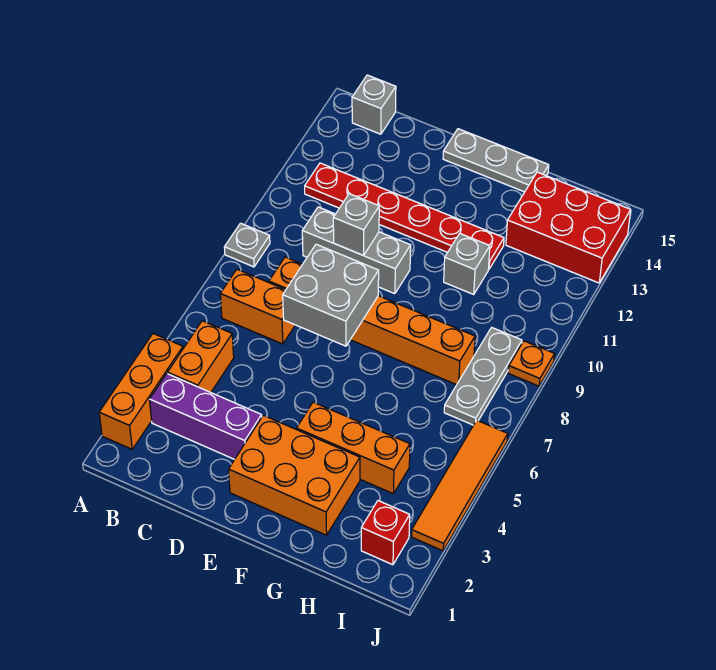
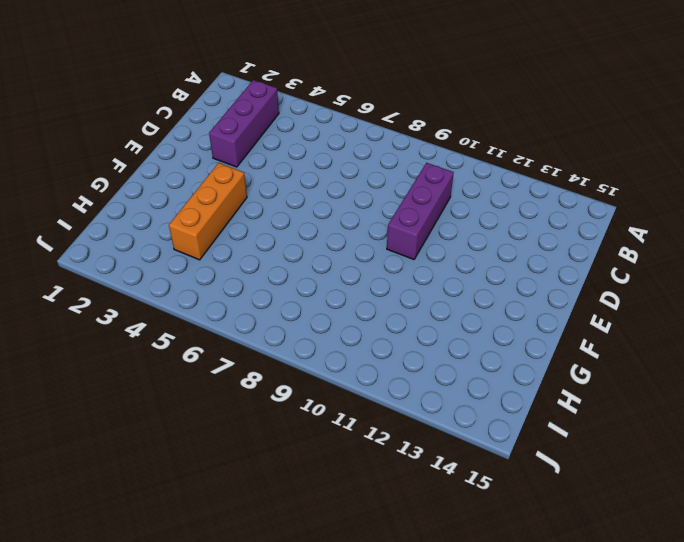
purple brick C10:E10 level 1 -> grey brick C10:E10 level 1
none -> orange brick A2:A4 level 1
none -> grey plate A9 level 1
none -> orange brick B4:B5 level 1

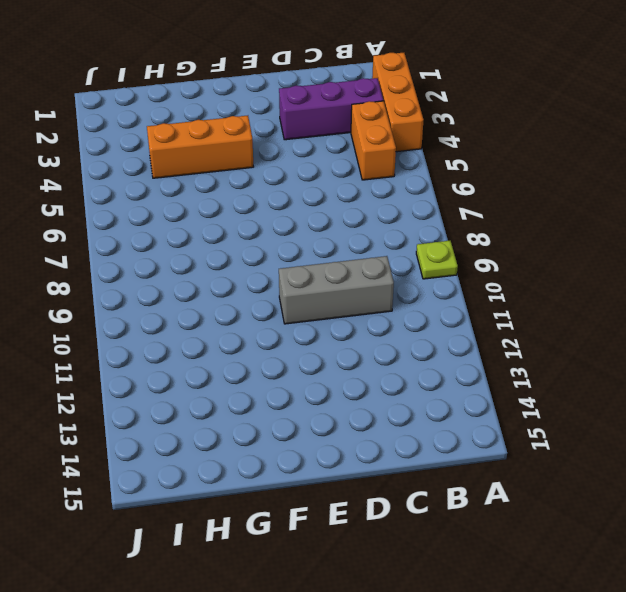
lime plate A9 level 1 -> grey plate A9 level 1
none -> orange brick B7:C7 level 1
none -> red plate B12:G12 level 1
none -> grey brick B15 level 1

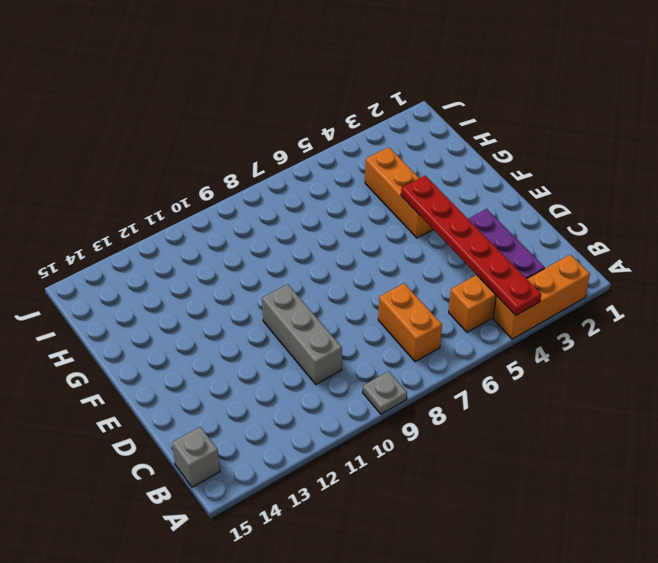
red plate A4:F4 level 2 -> red plate B12:G12 level 1
none -> orange brick C8:H8 level 1
none -> orange brick E2:G3 level 1
none -> grey plate E15:G15 level 1

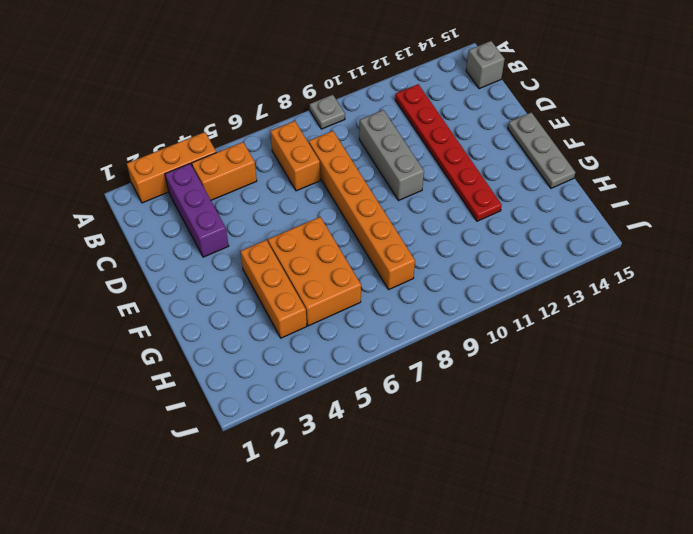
orange brick F5:H6 level 1 -> orange brick E2:G3 level 1
none -> grey brick G11 level 1
none -> red brick H13:J14 level 1
none -> red brick I2 level 1

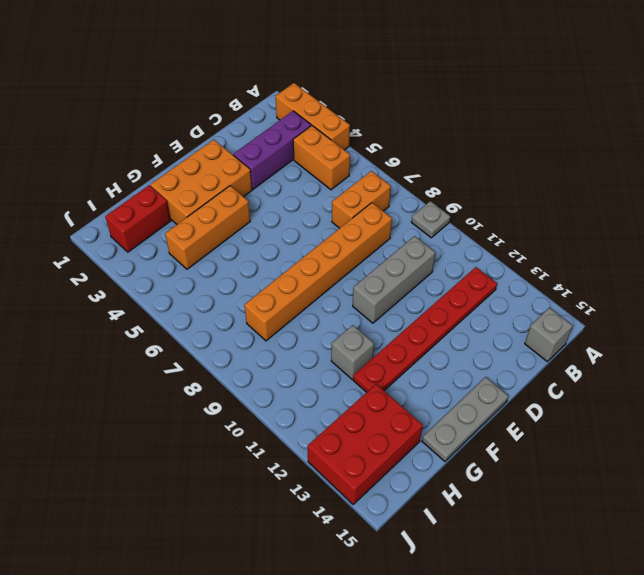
red brick H2:I2 level 1 -> red brick I2 level 1
none -> grey plate I7:I9 level 1
none -> orange tile J3:J6 level 1
none -> orange plate J9 level 1

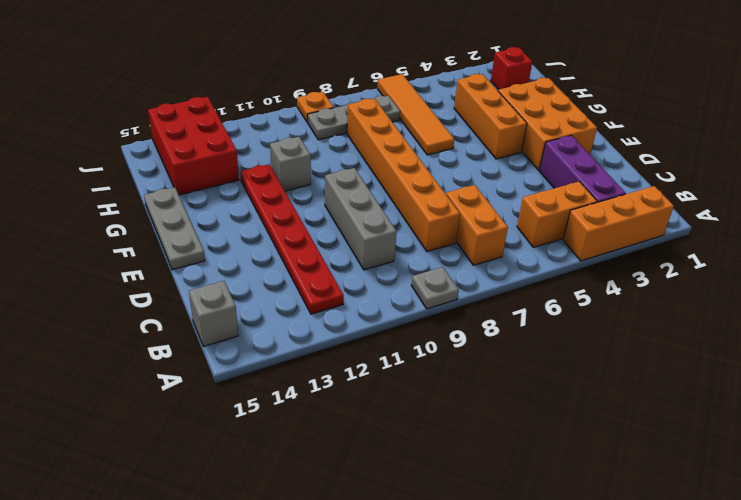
orange tile G6:J6 level 1 -> orange tile J3:J6 level 1
none -> grey brick D7:E8 level 2
none -> grey brick D10 level 2

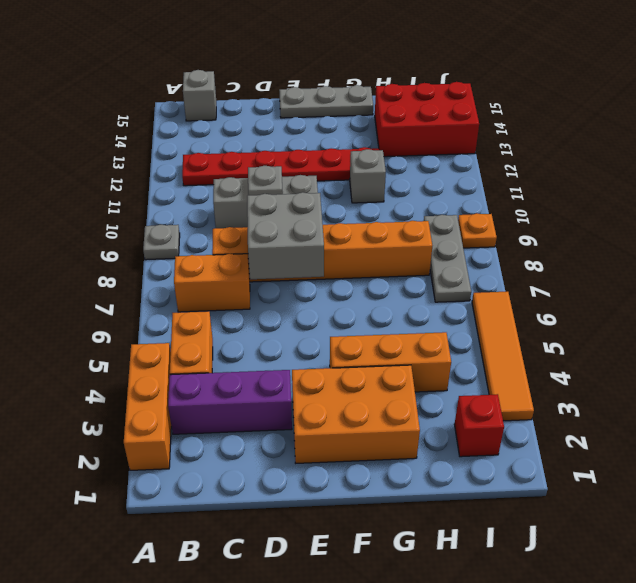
grey plate D10 level 2 -> grey brick D10 level 2

